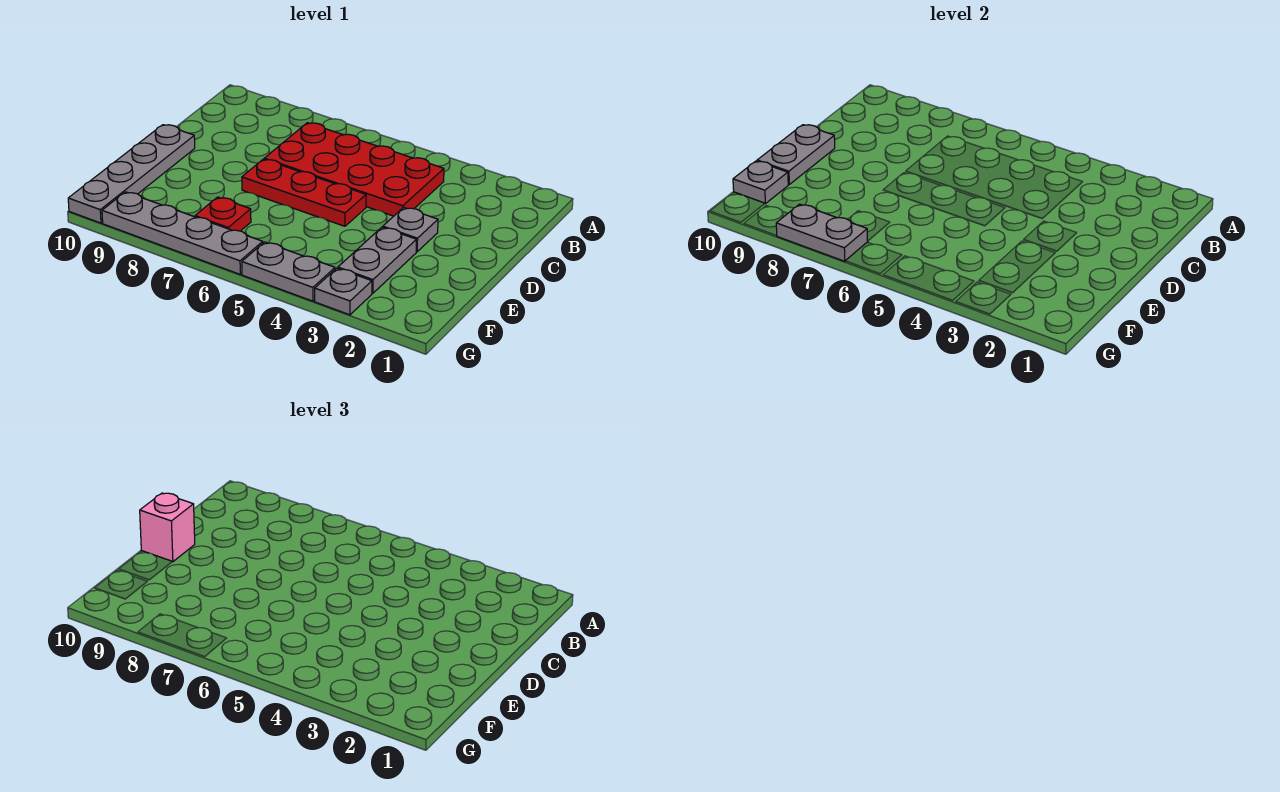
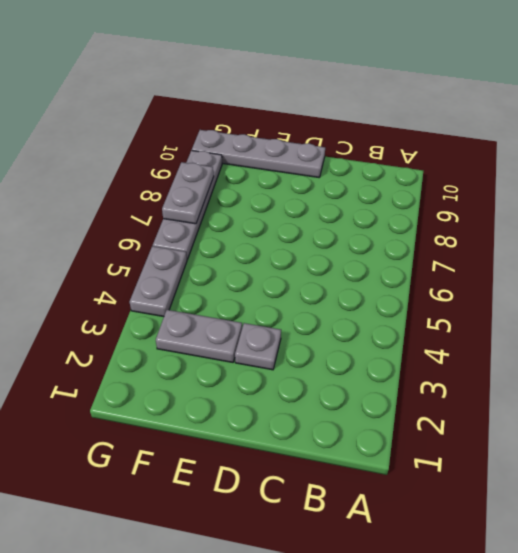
none -> red plate B4:C7 level 1
none -> red plate D5:D7 level 1
none -> red plate F7 level 1

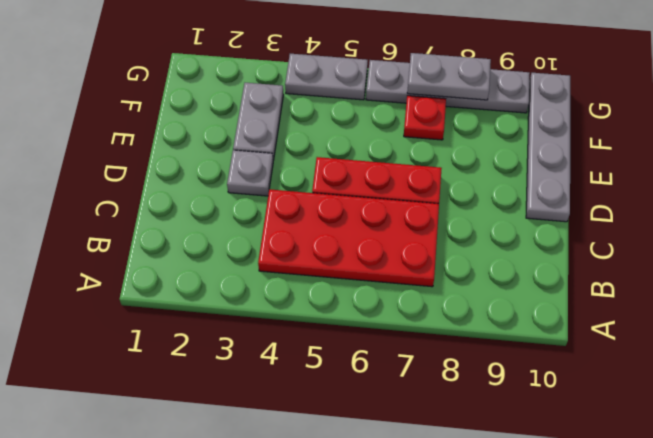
none -> grey plate G3 level 1
none -> grey plate D10:E10 level 2
none -> grey plate F10 level 2

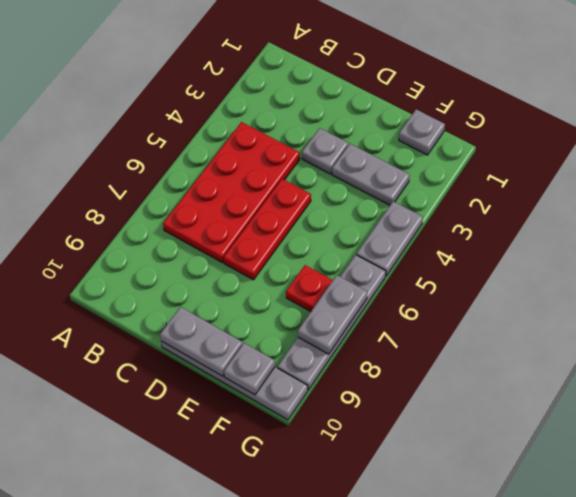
grey plate F1 level 1 -> grey plate G3 level 1
none -> pink brick D10 level 3

